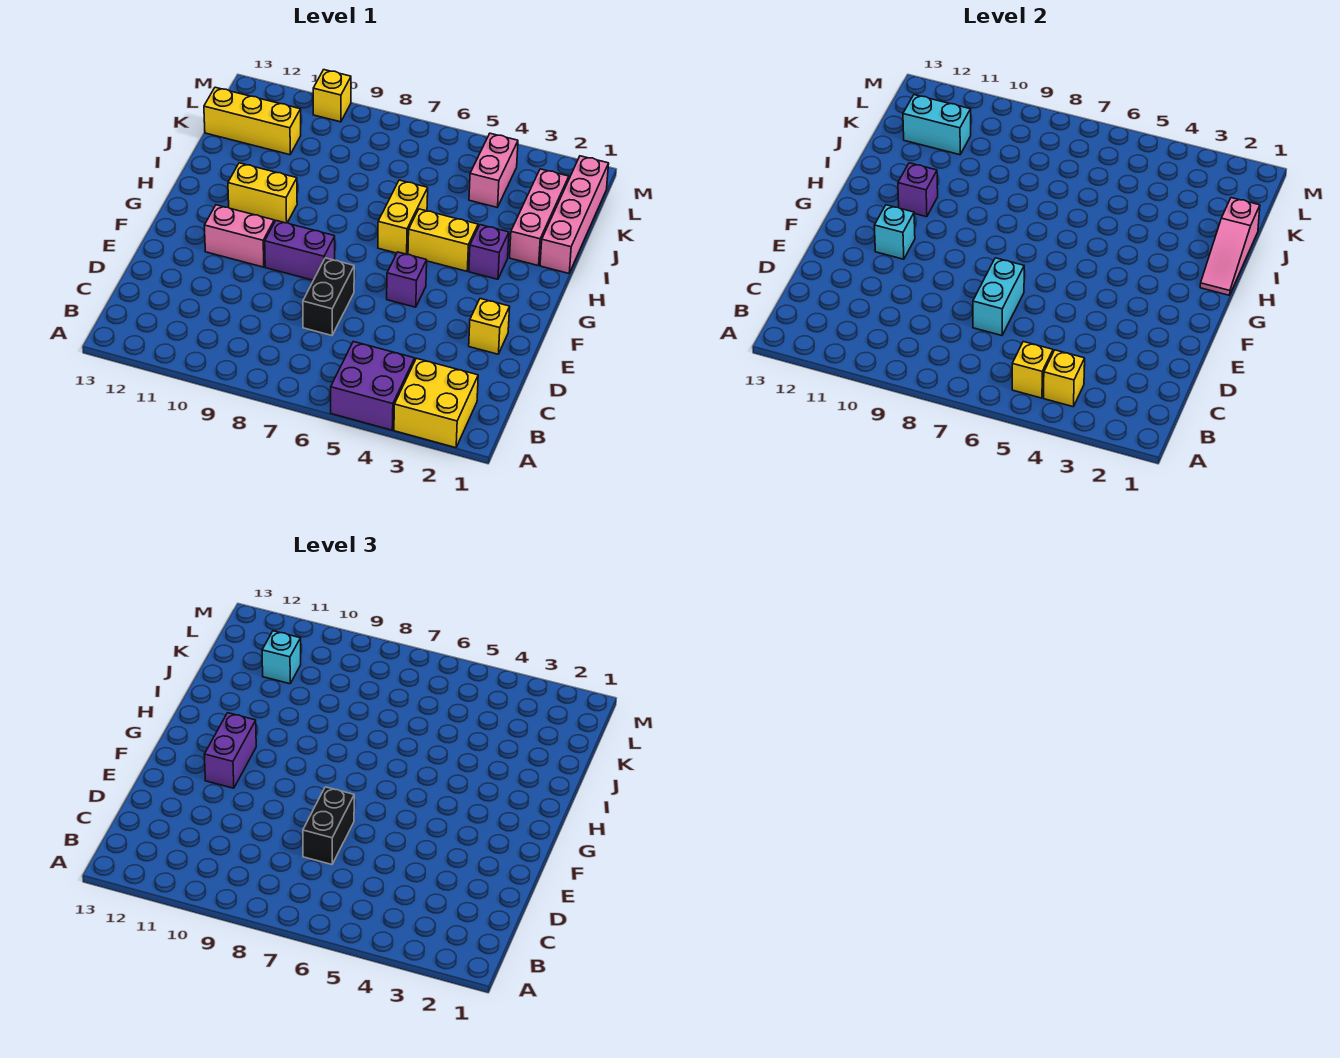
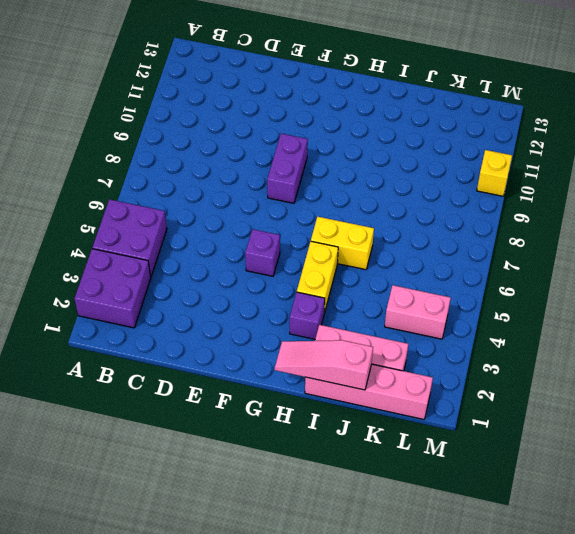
purple brick A2:B3 level 1 -> yellow brick A2:B3 level 1
none -> black brick D7:E7 level 1
none -> yellow brick E2 level 1
none -> pink brick F10:F11 level 1

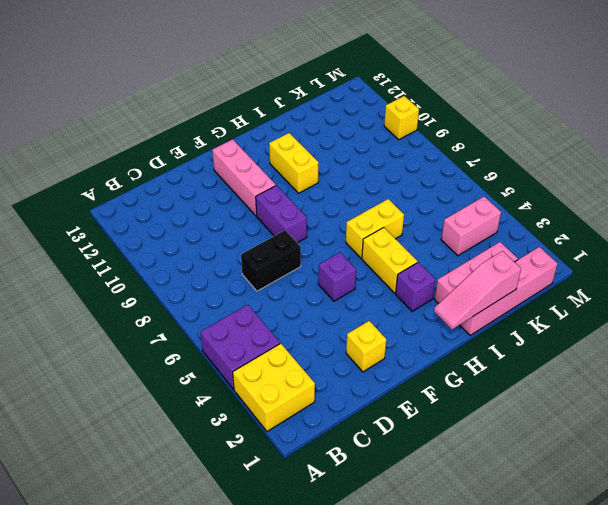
pink brick F10:F12 level 1 -> pink brick F10:F11 level 1
none -> yellow brick K11:K13 level 1
none -> yellow brick B4 level 2
none -> yellow brick B5 level 2

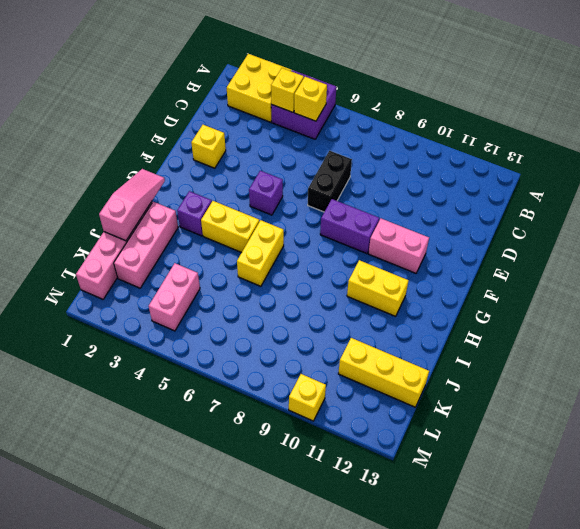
none -> cyan brick D7:E7 level 2
none -> cyan brick F11 level 2
none -> purple brick H11 level 2

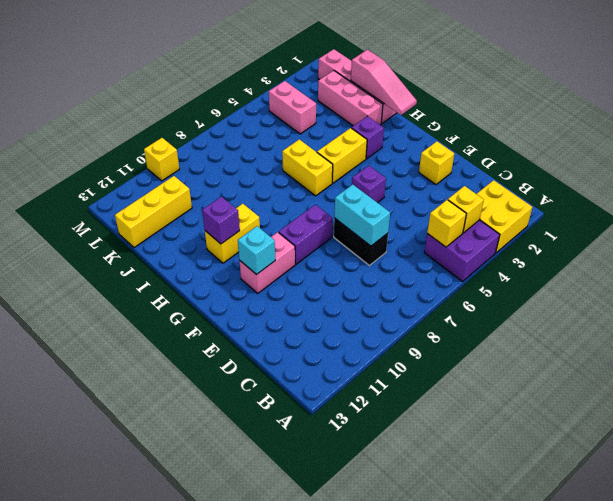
none -> cyan brick K11:K12 level 2
none -> black brick D7:E7 level 3
none -> purple brick F11:G11 level 3

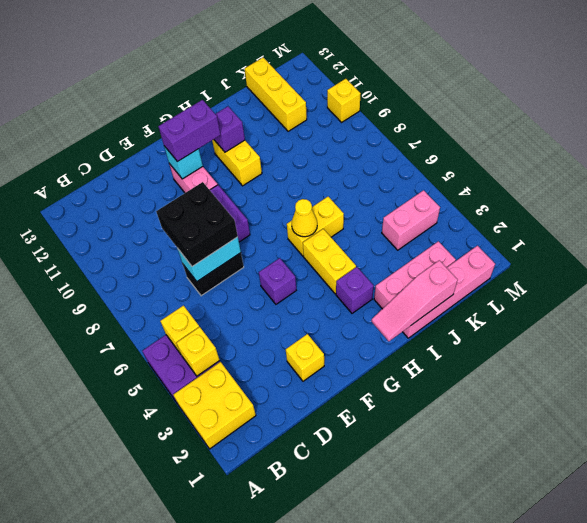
black brick D7:E8 level 3 -> black brick D7:E7 level 3
yellow cone H6 level 2 -> none
none -> cyan brick K11:K12 level 2
none -> cyan brick K11 level 3

